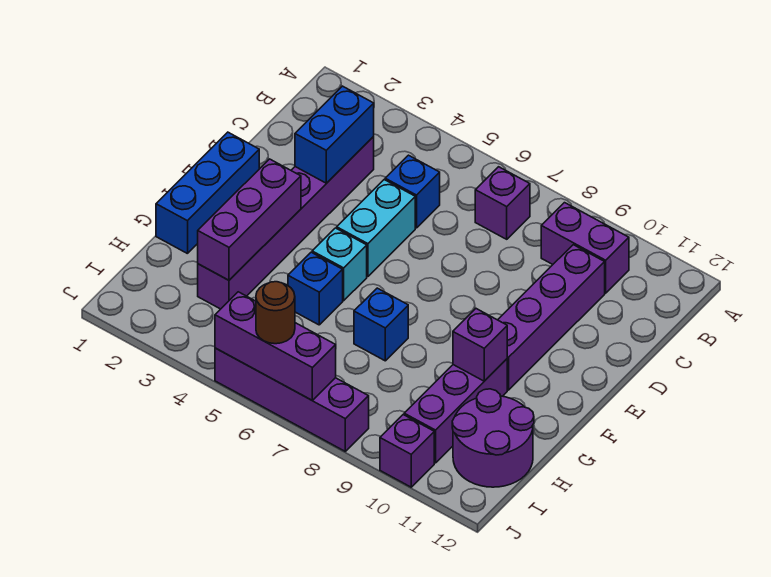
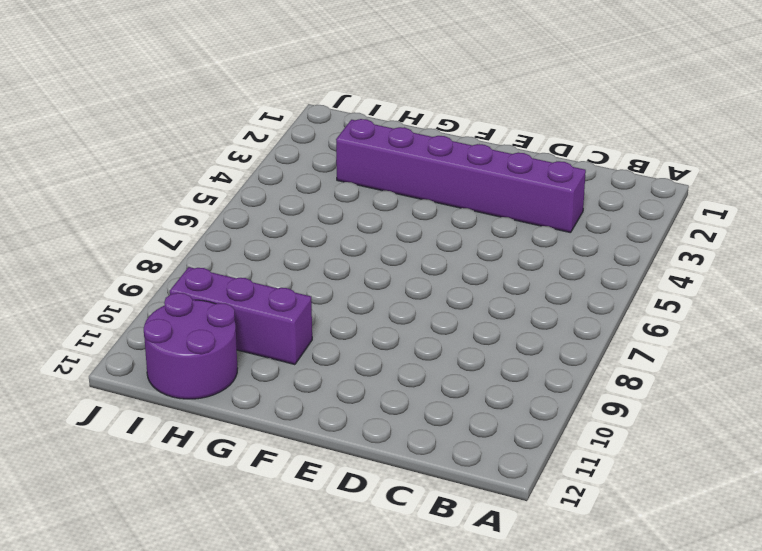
none -> purple brick B7 level 1
none -> purple brick B9:B10 level 1
none -> blue brick C5 level 1

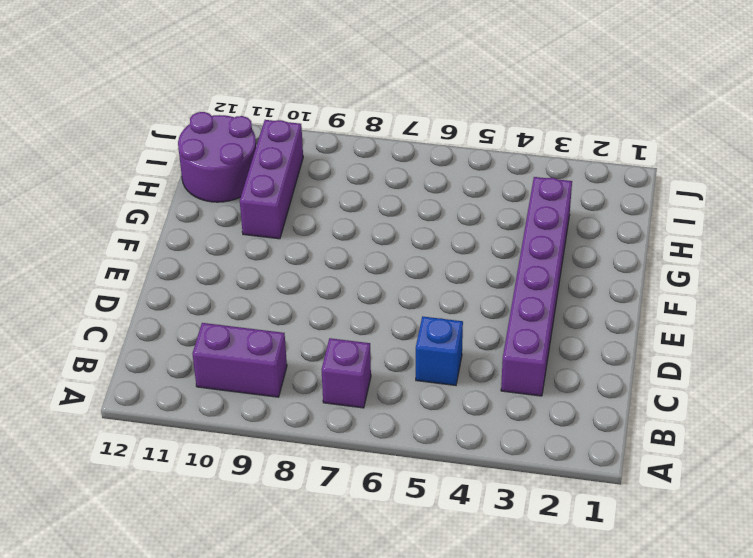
none -> purple brick C10:F10 level 1
none -> cyan brick D5:E5 level 1
none -> blue brick E1:G1 level 1

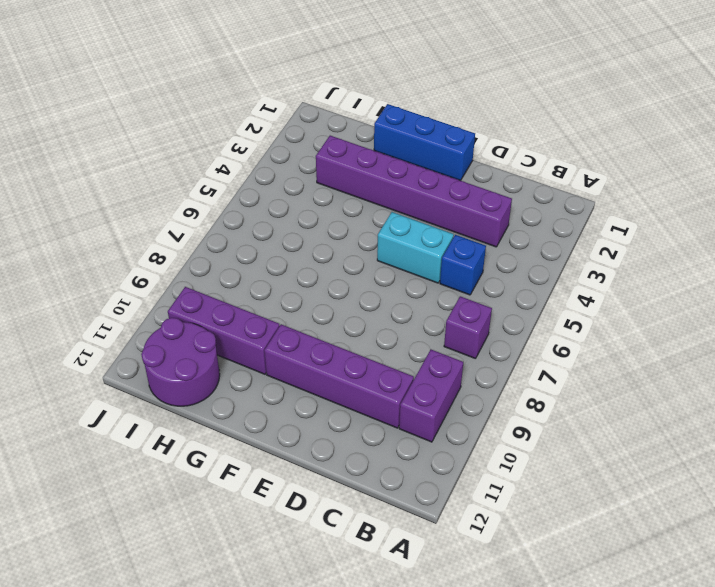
none -> cyan brick F5 level 1
none -> blue brick G5 level 1
none -> blue brick G7 level 1

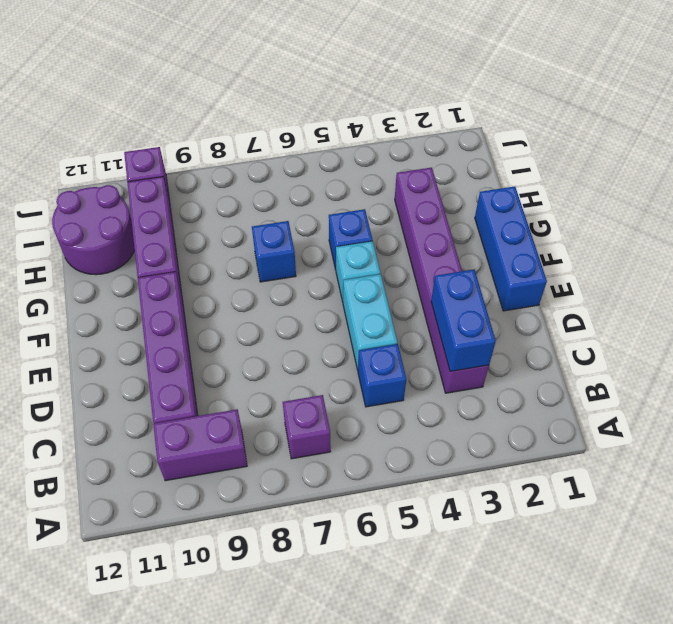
none -> purple brick J5:J8 level 1
none -> purple brick F3:H3 level 2
none -> purple brick G10 level 2

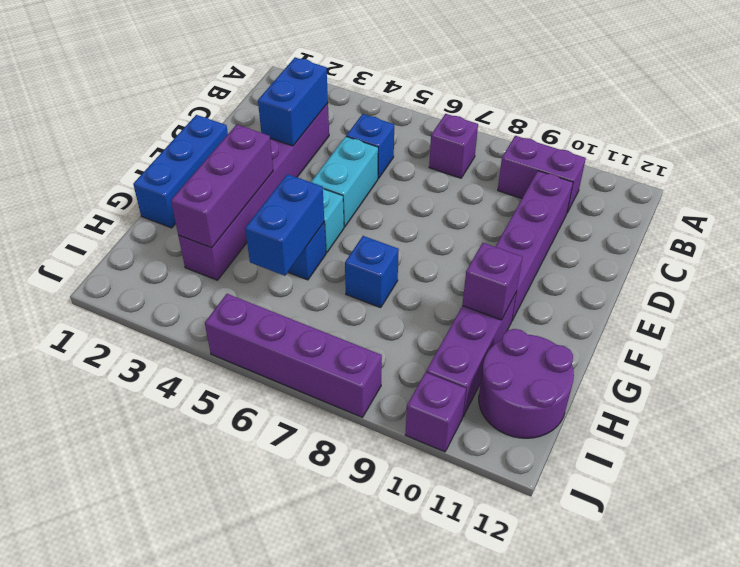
blue brick G5:H5 level 2 -> none
none -> purple brick J5:J7 level 2
none -> brown round brick J6 level 3

